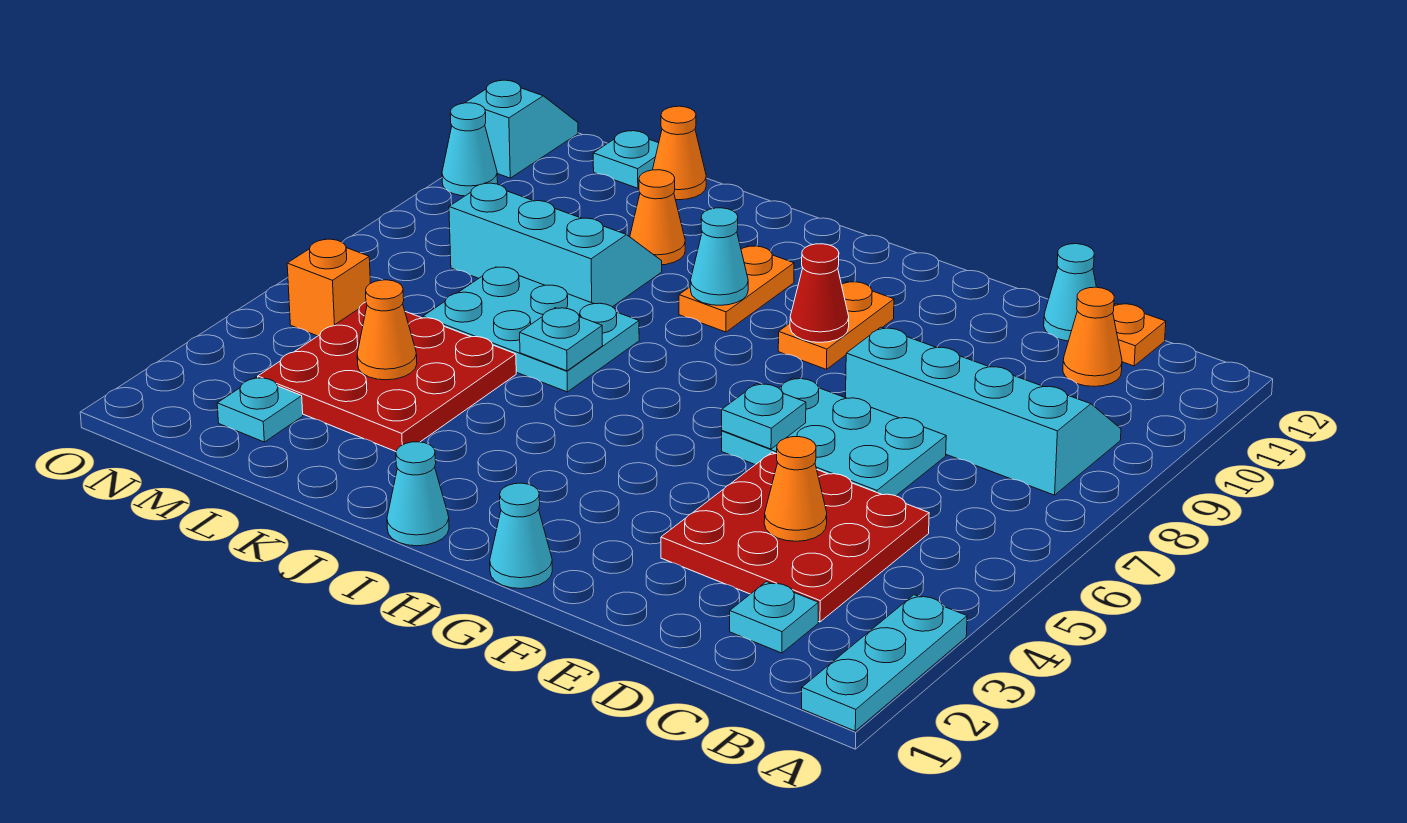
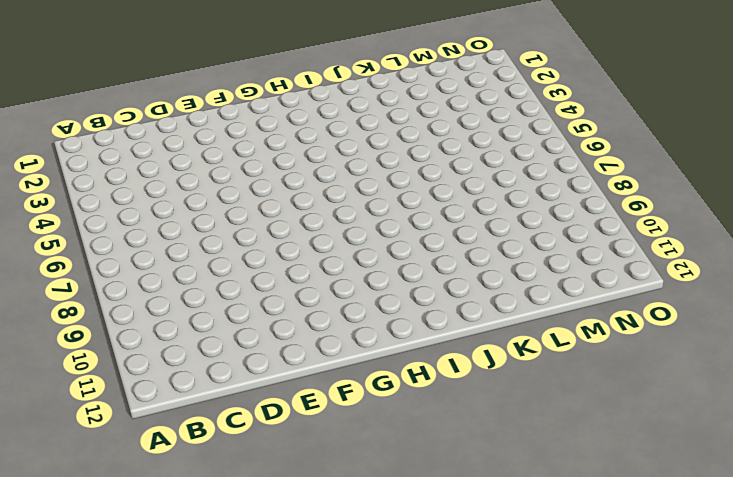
none -> cyan plate A1:A3 level 1
none -> cyan slope B8:E9 level 1 top 8
none -> cyan plate C2 level 1

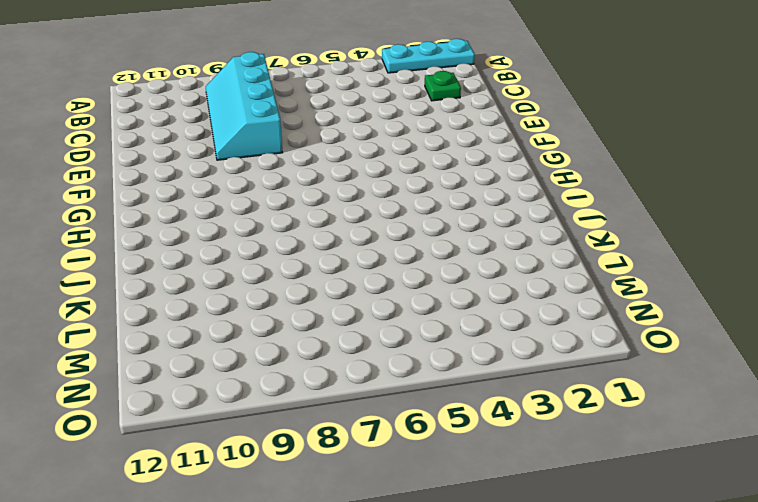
green plate C2 level 1 -> cyan plate C2 level 1
none -> red plate C3:E5 level 1
none -> orange cone C11 level 1
none -> orange plate C12 level 1

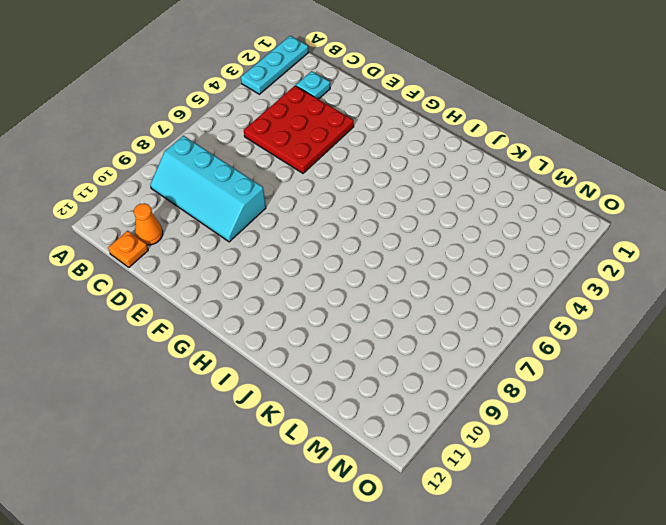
none -> cyan plate D6:F7 level 1
none -> cyan cone D12 level 1
none -> cyan cone G1 level 1

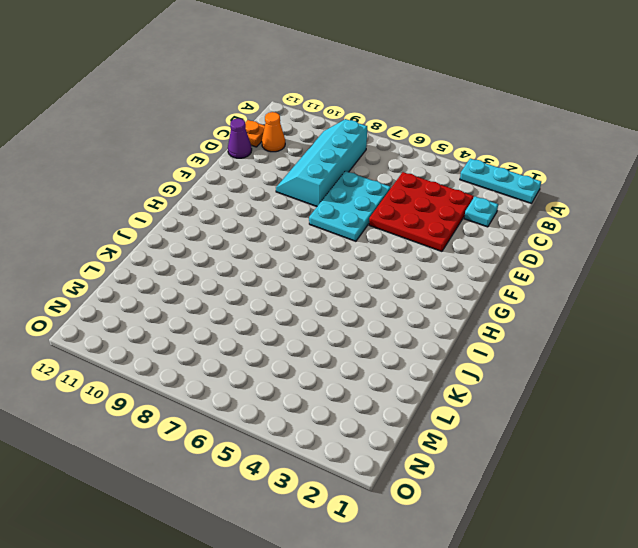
purple cone D12 level 1 -> cyan cone D12 level 1
none -> cyan cone G1 level 1
none -> orange plate G9:G10 level 1
none -> cyan cone I1 level 1

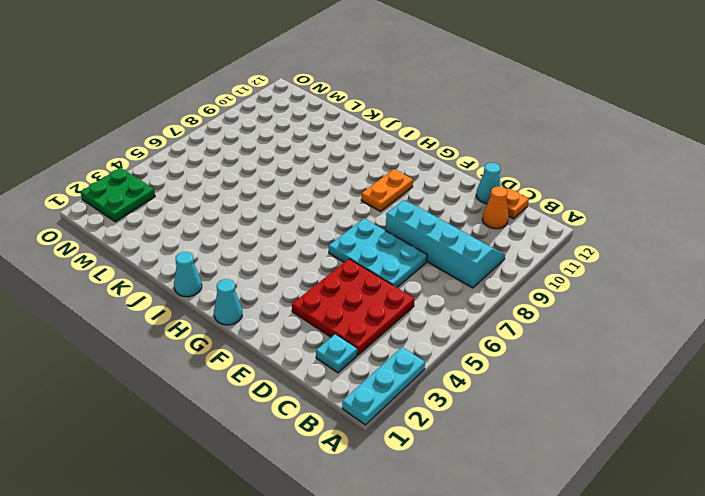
green plate N2:O3 level 1 -> none
none -> orange plate I9:I10 level 1
none -> cyan plate J6:L7 level 1
none -> red plate K3:M5 level 1

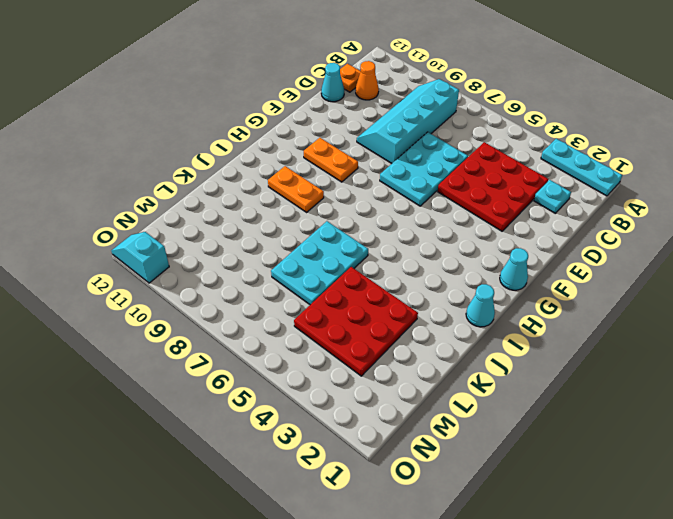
none -> cyan slope K8:M9 level 1 top 8
none -> orange cone K10 level 1
none -> orange cone L12 level 1

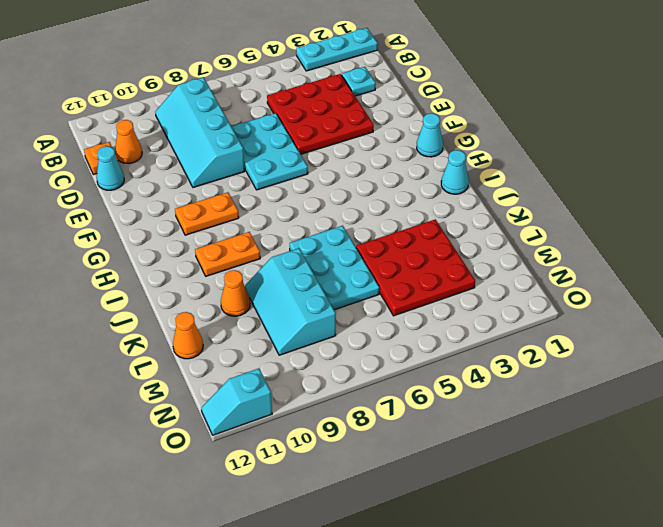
none -> cyan plate M2 level 1
none -> cyan plate M12 level 1
none -> orange brick N5 level 1

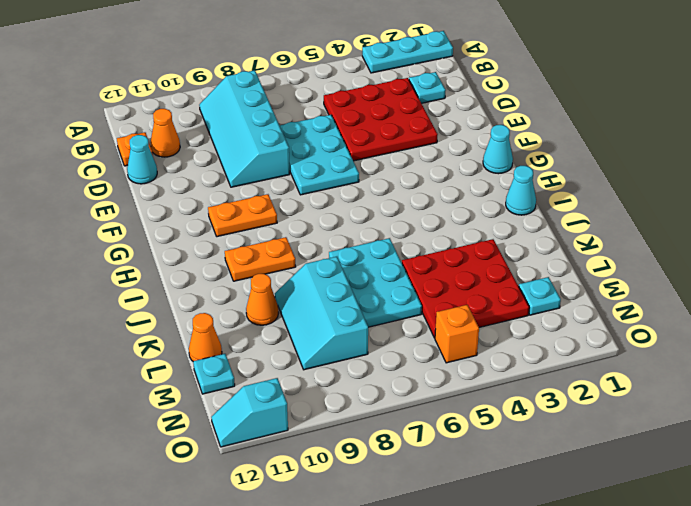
none -> cyan cone O10 level 1
none -> orange cone D4 level 2
none -> cyan plate F6 level 2

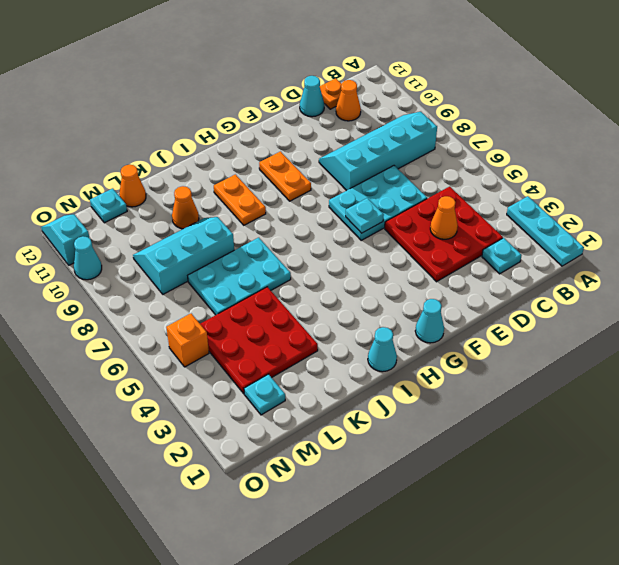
none -> red cone G9 level 2
none -> cyan cone I9 level 2
none -> cyan plate J6 level 2

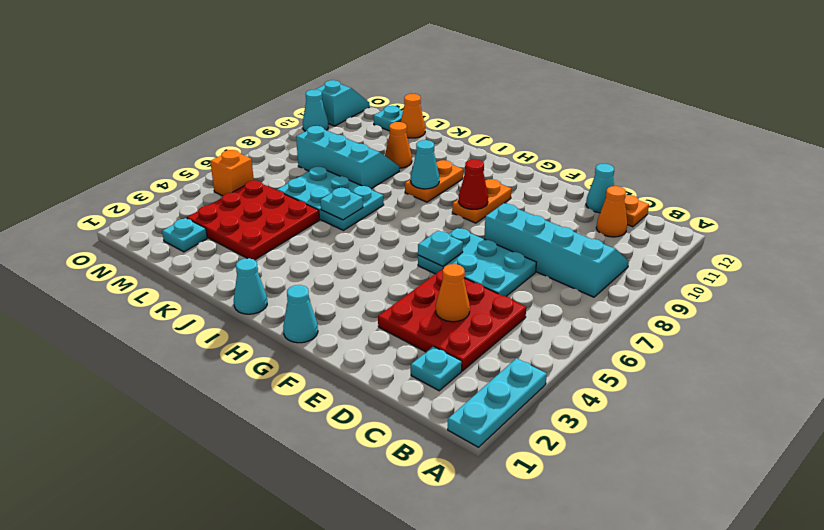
none -> orange cone L4 level 2

